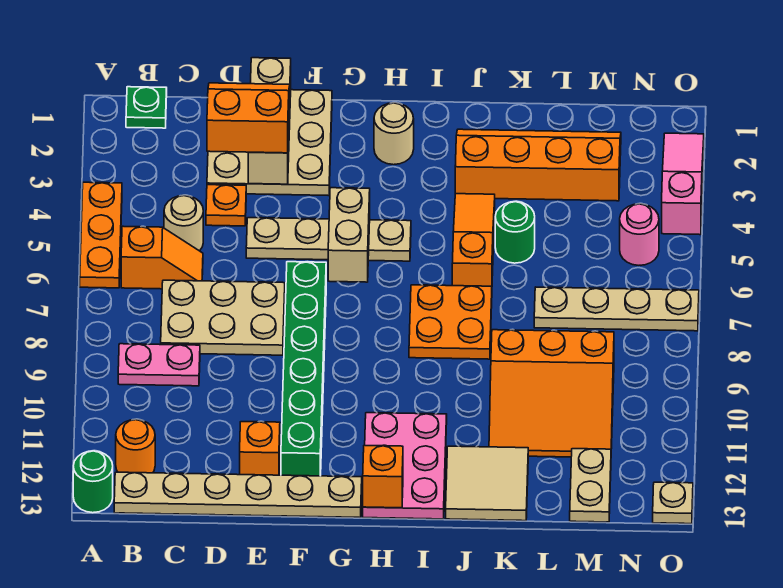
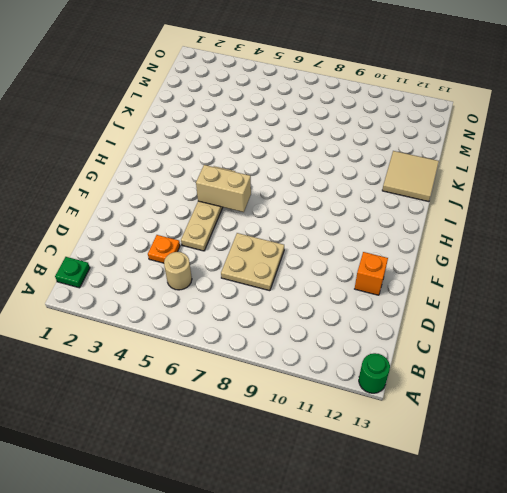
tan plate D7:E8 level 1 -> tan plate C7:E8 level 1
none -> orange plate A4:A6 level 1
none -> orange slope B6:C6 level 1 top B
none -> pink plate B9:C9 level 1
none -> orange round brick B12 level 1

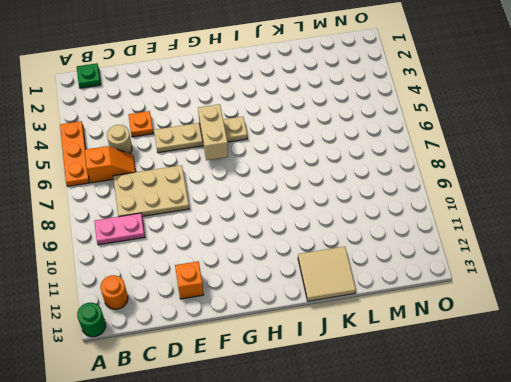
none -> tan plate B13:G13 level 1
none -> tan plate D1:F3 level 1
none -> green brick F7:F12 level 1
none -> tan round brick H2 level 1

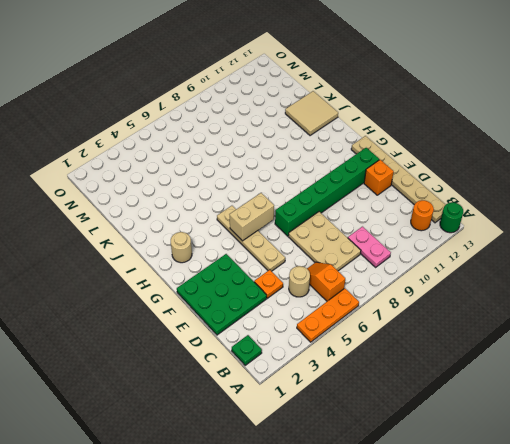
green plate D1:F3 level 1 -> tan plate D1:F3 level 1
none -> pink plate H11:I13 level 1
none -> orange plate I7:J8 level 1
none -> orange slope J2:M3 level 1 top 3
none -> orange slope J4:J6 level 1 top 6

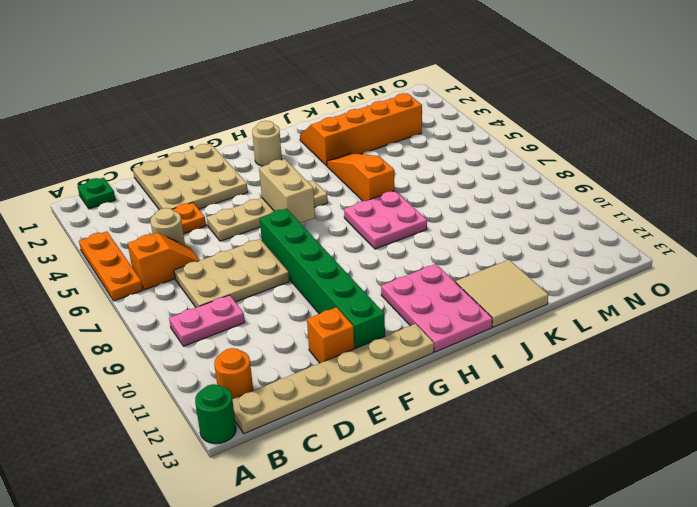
pink plate I7:J8 level 1 -> orange plate I7:J8 level 1
none -> green round brick K5 level 1
none -> orange slope K9:M11 level 1 top 9
none -> tan plate L7:O7 level 1
none -> tan plate M12:M13 level 1

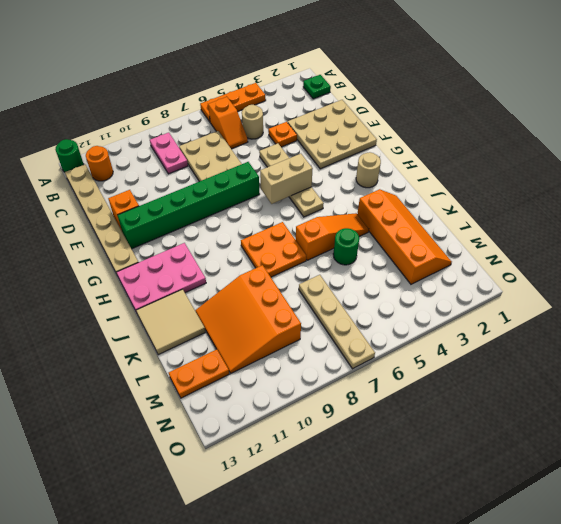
orange plate M12:M13 level 1 -> tan plate M12:M13 level 1
none -> pink round brick N5 level 1
none -> pink slope O2:O4 level 1 top 4
none -> tan plate O13 level 1
none -> tan brick E1:E3 level 2

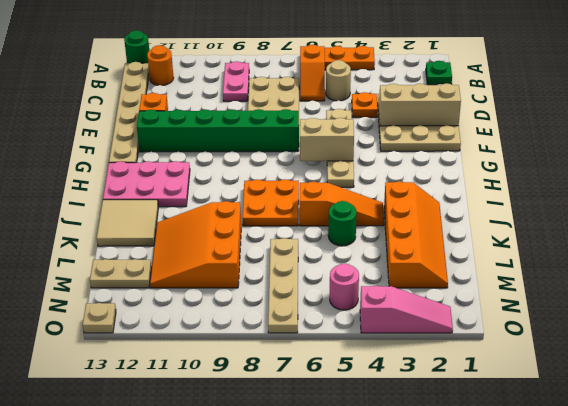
none -> tan round brick H2 level 1
none -> orange brick H13 level 2
none -> orange slope D2:E3 level 3 top 3

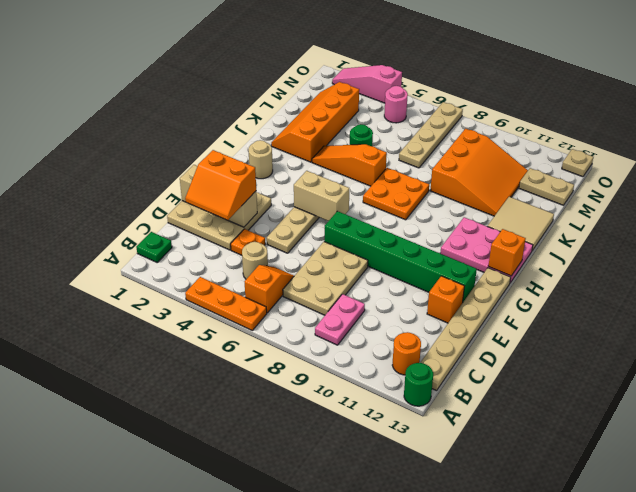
orange slope D2:E3 level 3 top E -> orange slope D2:E3 level 3 top 3

